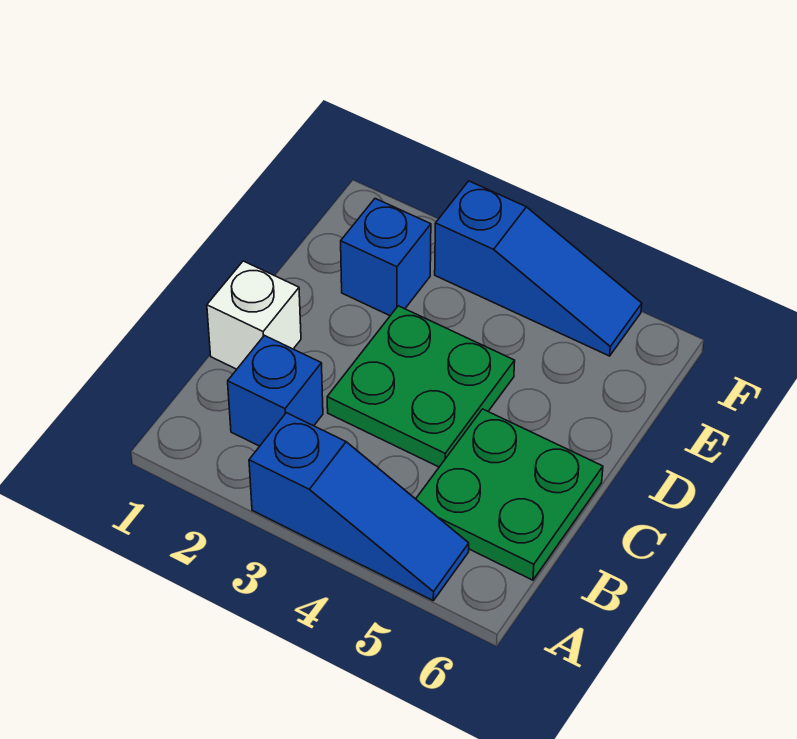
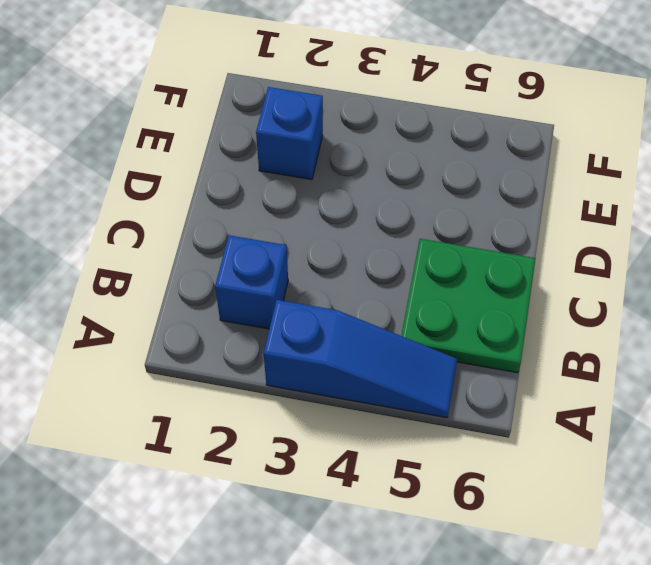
none -> white brick C1 level 1
none -> green plate C3:D4 level 1

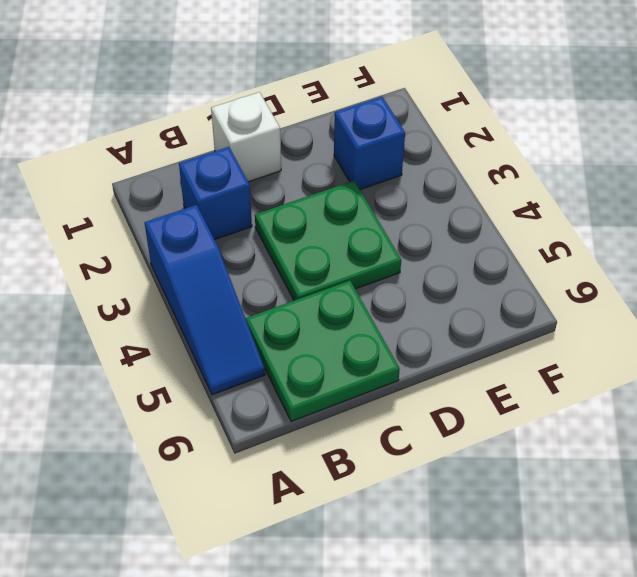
none -> blue slope F3:F5 level 1 top 3

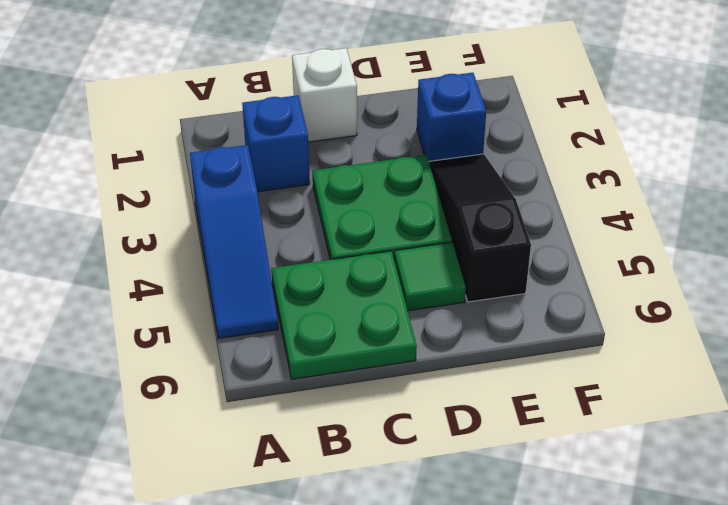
green tile D5 level 1 -> none
black slope E3:E5 level 1 top 5 -> none
none -> blue slope F3:F5 level 1 top 3

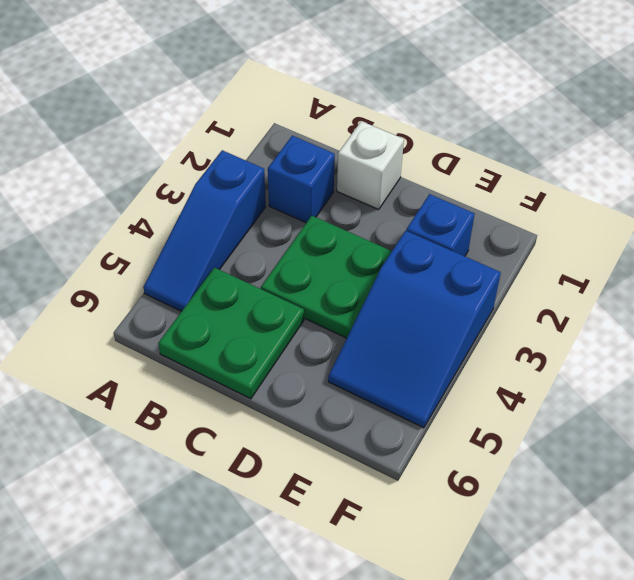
blue slope E3:F5 level 1 top 3 -> blue slope F3:F5 level 1 top 3

